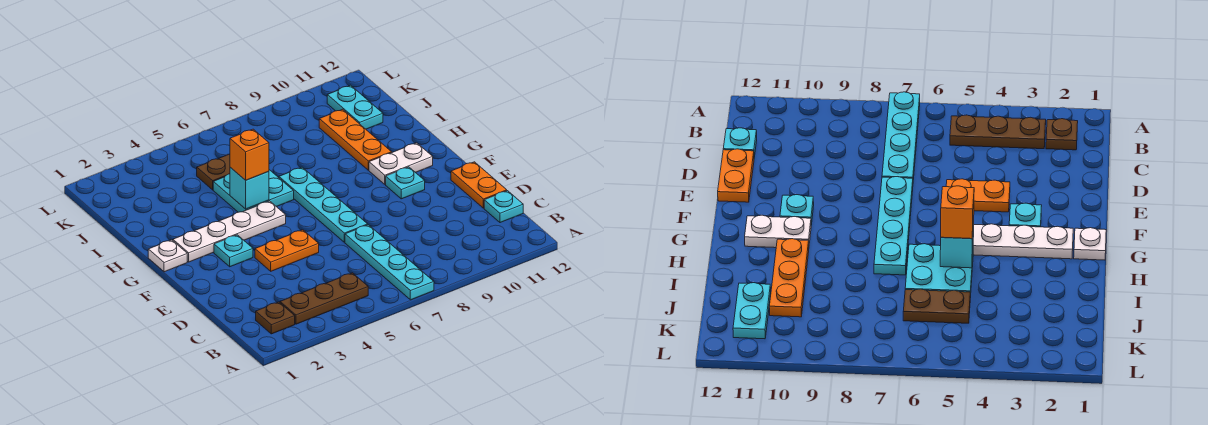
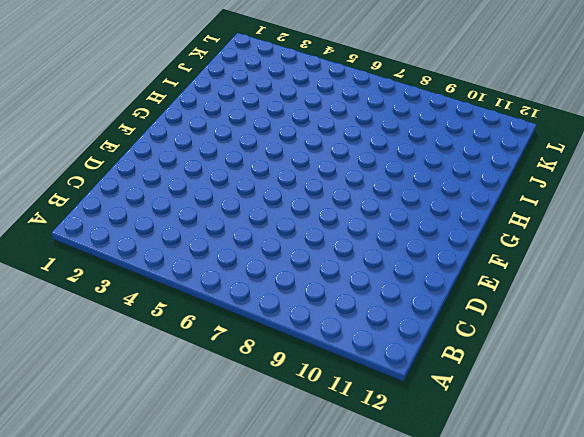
none -> cyan plate A7:D7 level 1
none -> brown plate B2 level 1
none -> brown plate B3:B5 level 1

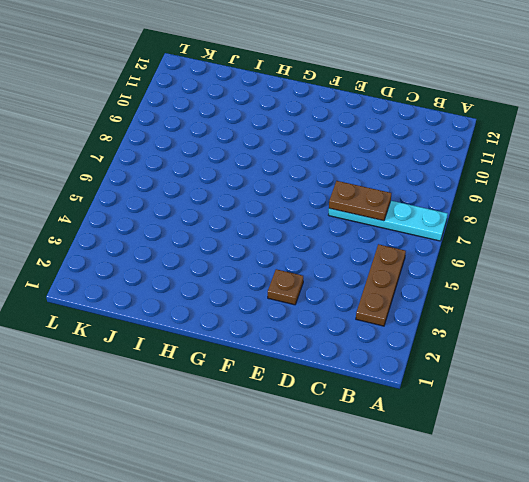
brown plate C7:D7 level 2 -> brown plate J5:J6 level 1
brown plate E3 level 1 -> brown plate B2 level 1
none -> cyan plate C12 level 1
none -> orange plate D12:E12 level 1
none -> orange plate E4:E5 level 1

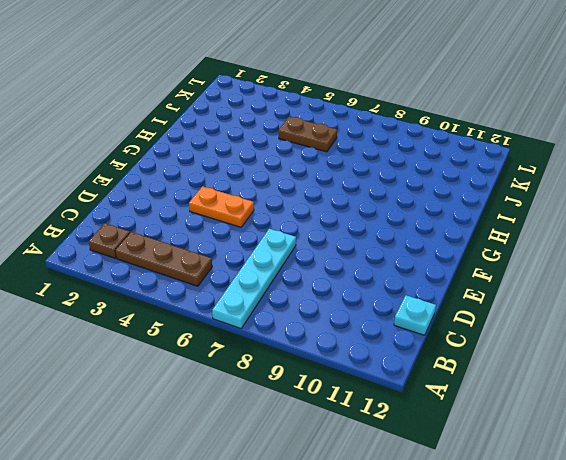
none -> orange plate D12:E12 level 1
none -> cyan plate E7:H7 level 1
none -> cyan plate F3 level 1

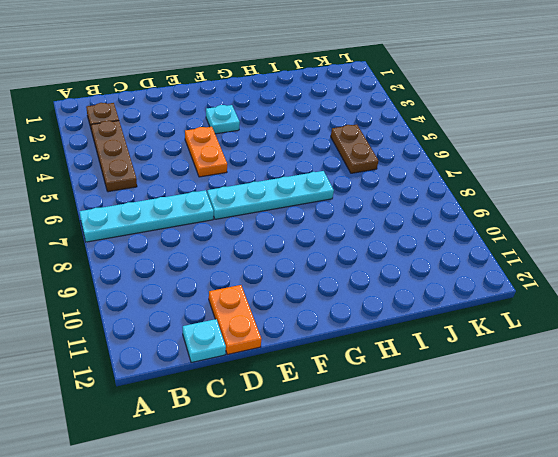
orange plate D11:D12 level 1 -> orange plate D12:E12 level 1
none -> cyan plate F10 level 1
none -> white plate G1 level 1
none -> white plate G2:G5 level 1

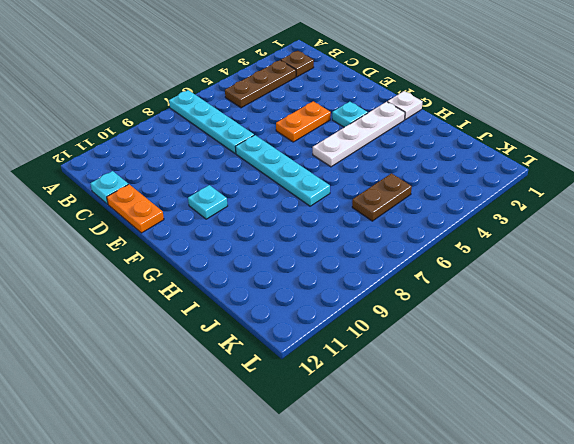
none -> white plate G10:G11 level 1
none -> cyan plate H5:I6 level 1
none -> orange plate H10:J10 level 1

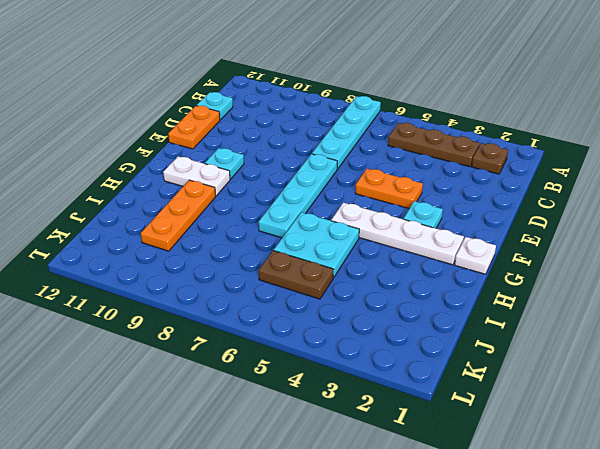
none -> cyan plate J11:K11 level 1
none -> cyan brick H5 level 2
none -> orange brick H5 level 3

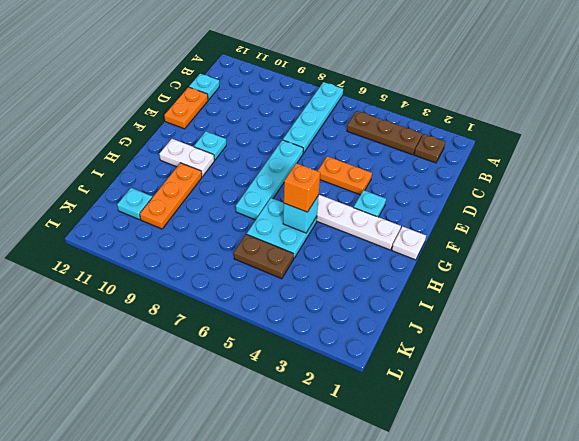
cyan plate J11 level 1 -> cyan plate J11:K11 level 1

